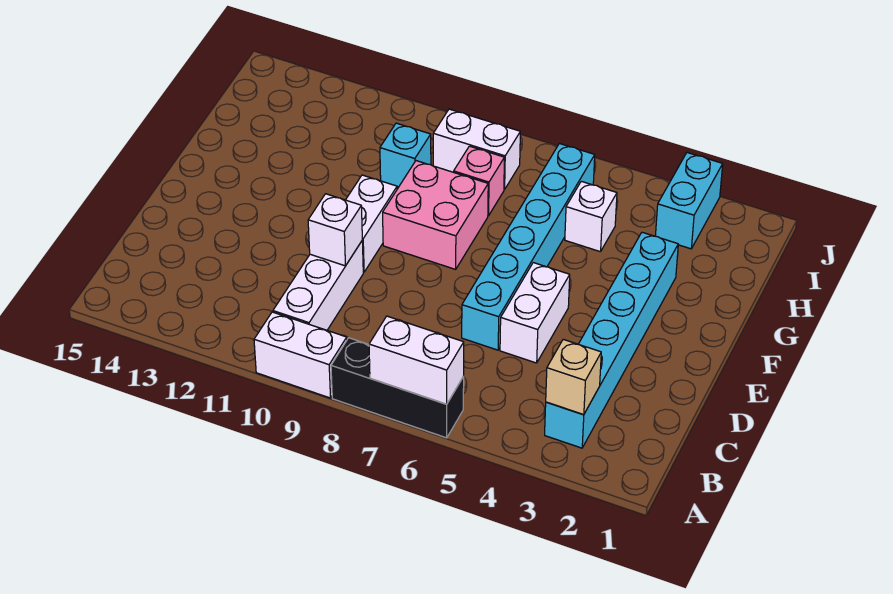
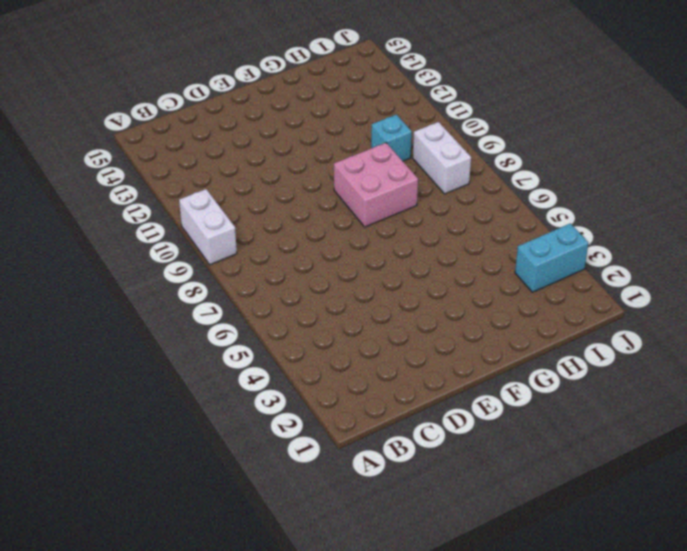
none -> black brick A6:A8 level 1
none -> cyan brick B3:G3 level 1
none -> white brick B10:D10 level 1

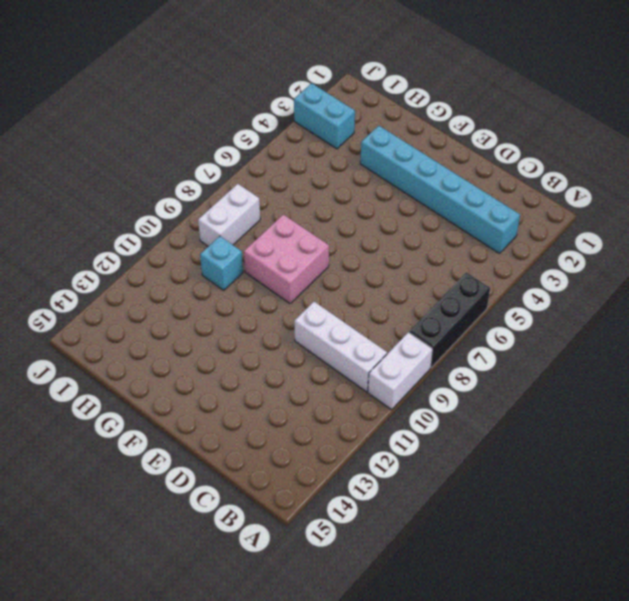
none -> white brick D5:E5 level 1
none -> cyan brick D6:I6 level 1
none -> white brick E10:F10 level 1

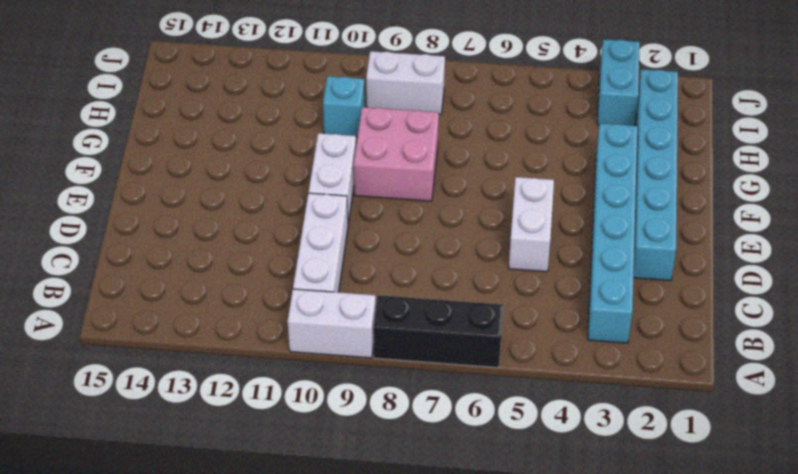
cyan brick D2:I2 level 1 -> cyan brick D6:I6 level 1
none -> white brick H5 level 1
none -> pink brick H8 level 1
none -> white brick A6:A7 level 2

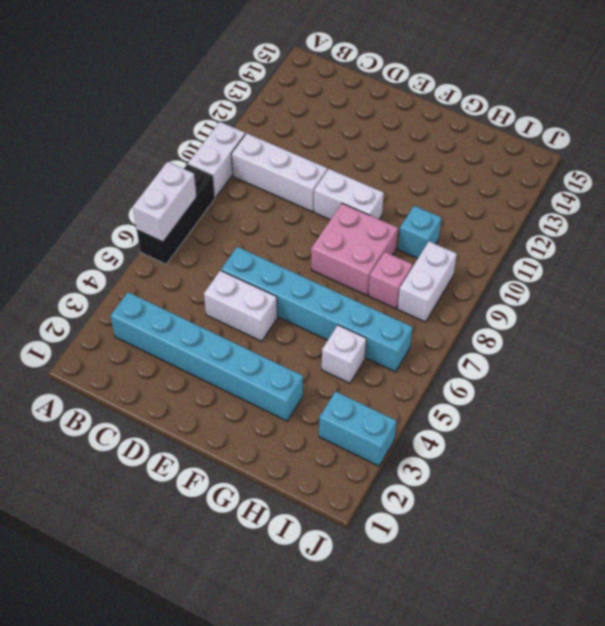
none -> tan brick B3 level 2
none -> white brick D10 level 2

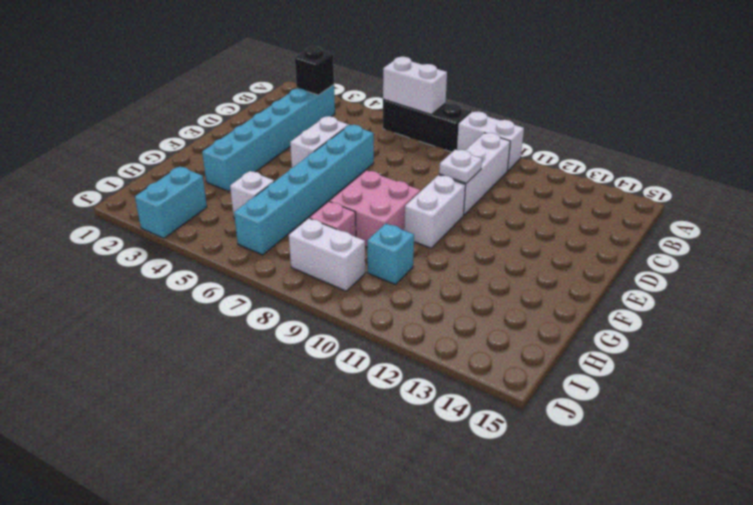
black brick B3 level 2 -> tan brick B3 level 2
white plate D10 level 2 -> white brick D10 level 2

